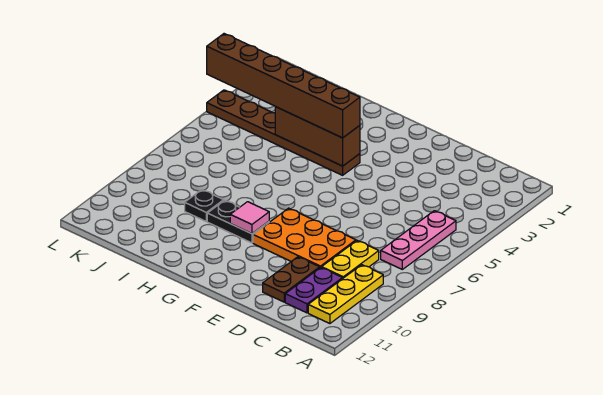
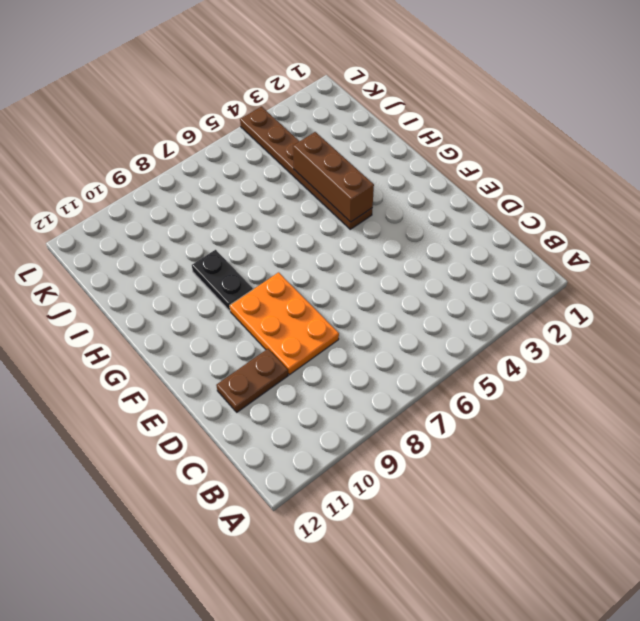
none -> pink plate B5:B7 level 1
none -> yellow plate B9:B11 level 1
none -> yellow plate C8:C9 level 1

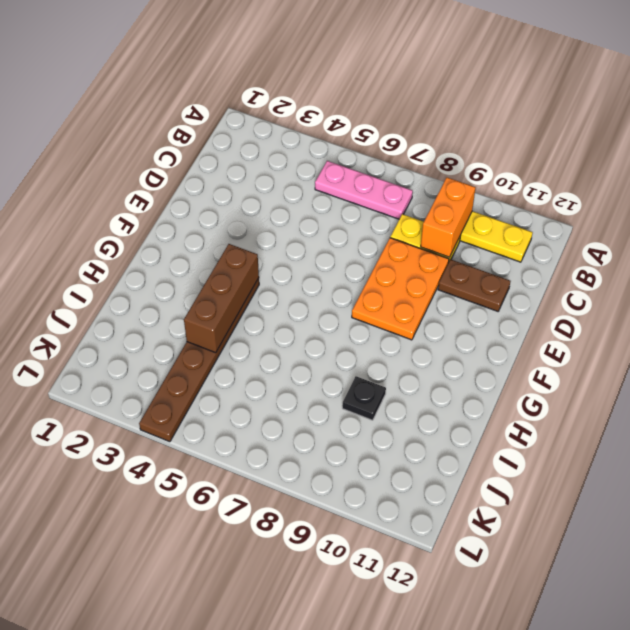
orange brick B9:C9 level 2 -> none
none -> purple plate C10:C11 level 1
none -> black plate G9:H9 level 1
none -> pink tile G9 level 2

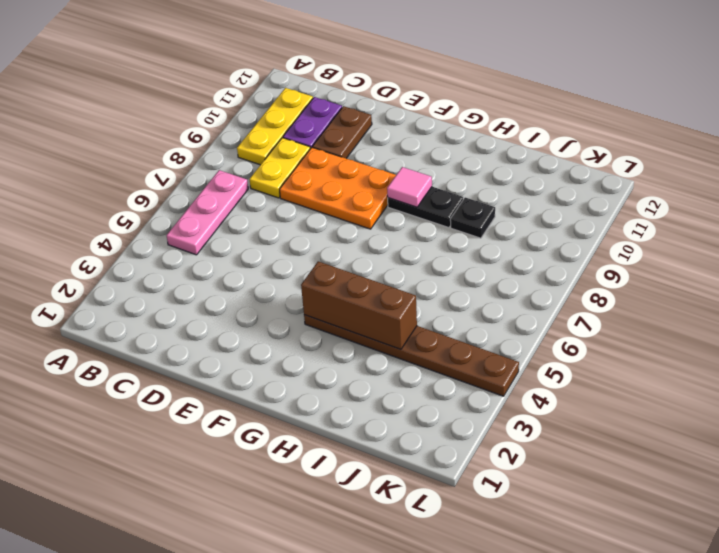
none -> brown brick G4:L4 level 3

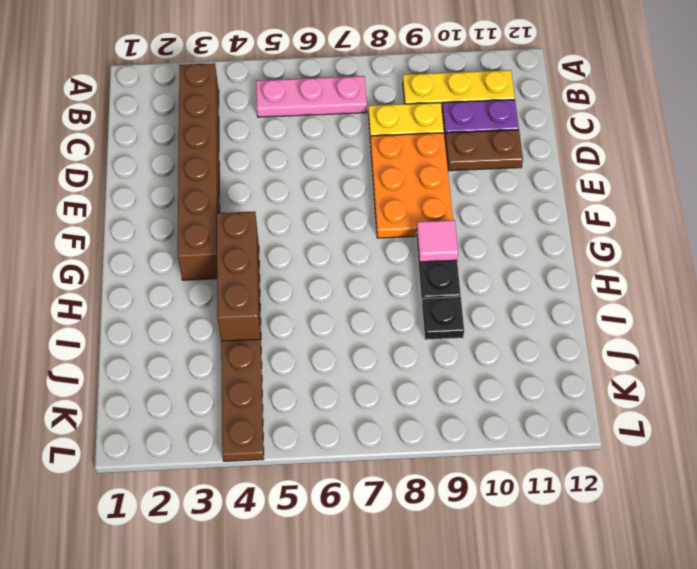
brown brick B3:G3 level 1 -> brown brick G4:L4 level 3

